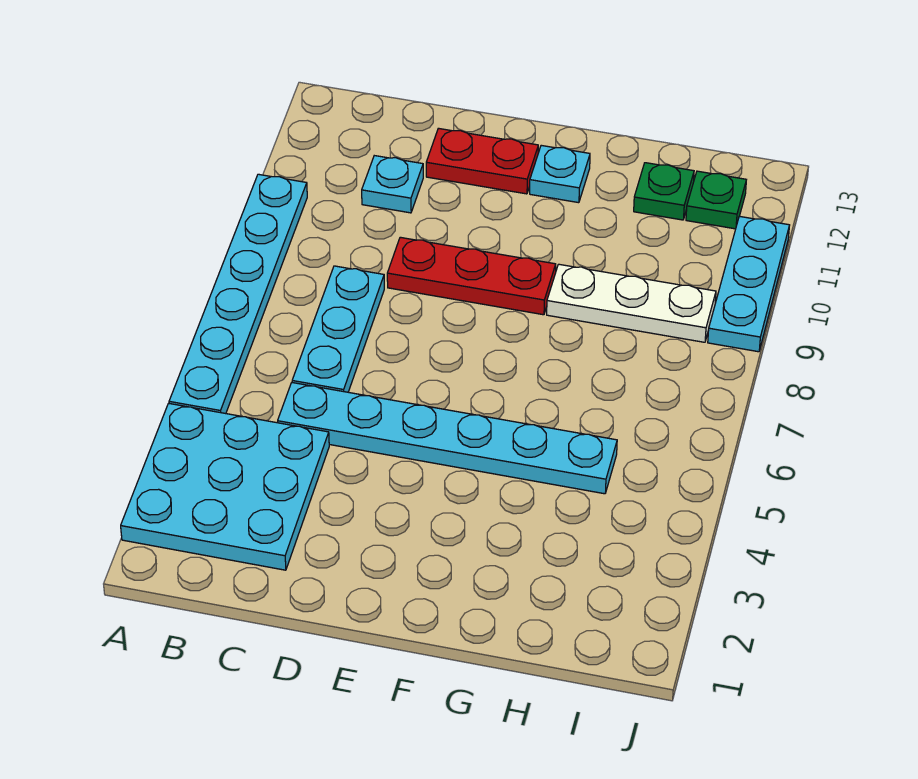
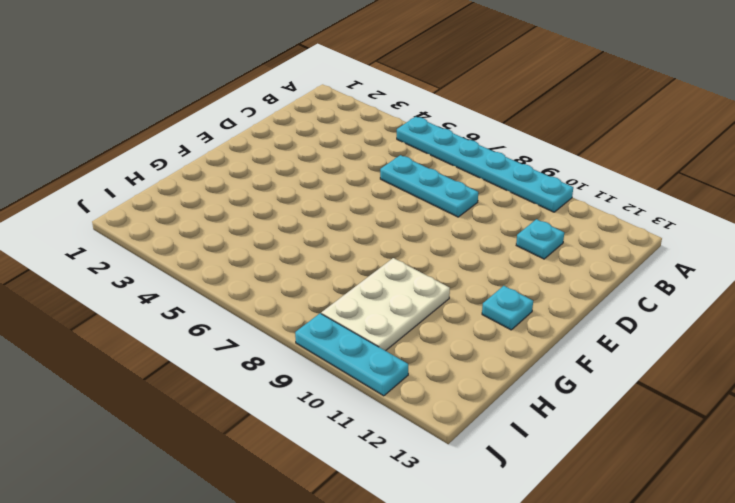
white plate G9:I10 level 1 -> white plate G9:I9 level 1
none -> cyan plate A2:C4 level 1
none -> cyan plate C5:H5 level 1
none -> red plate D9:F9 level 1

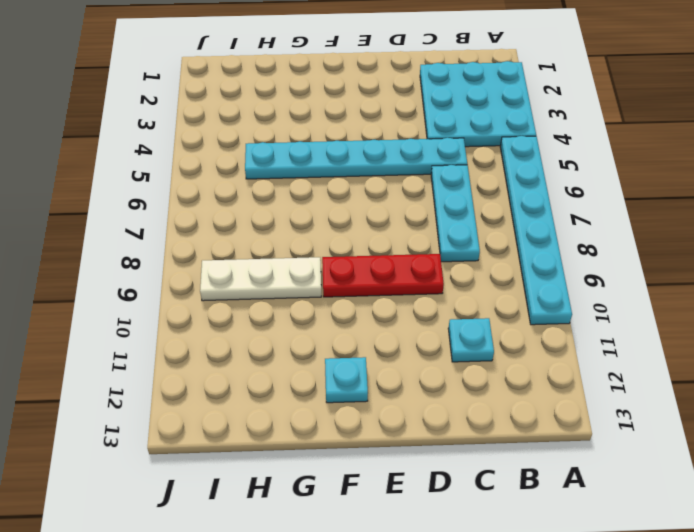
none -> red plate D12:E12 level 1
none -> green plate H12 level 1
none -> green plate I12 level 1

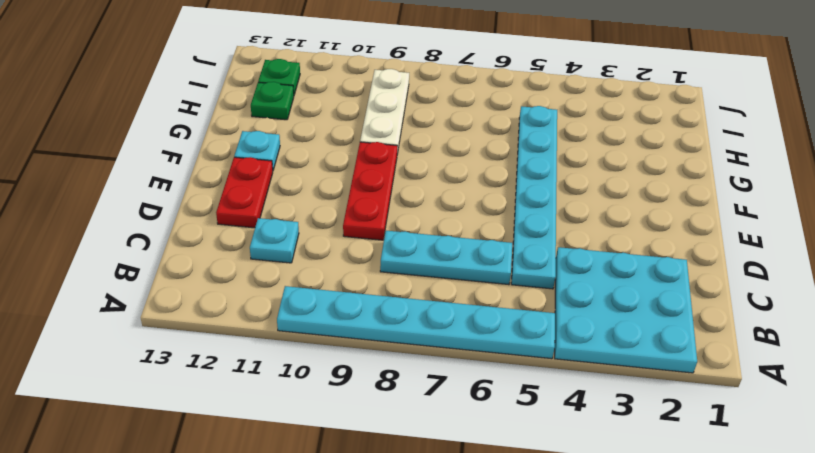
none -> cyan plate J9:J11 level 1

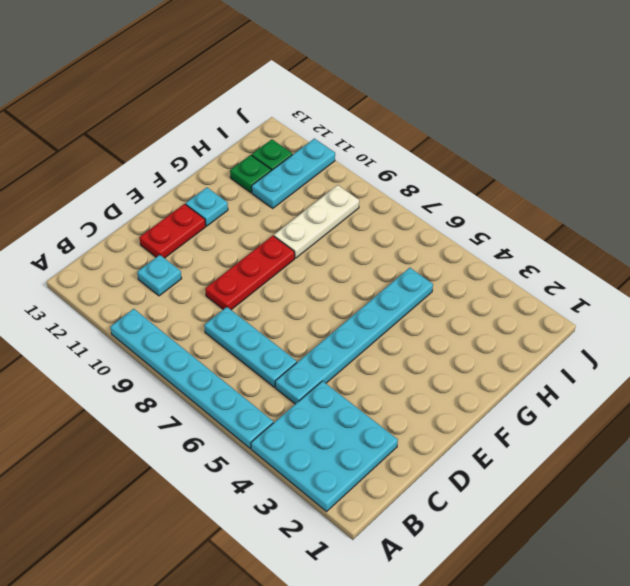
cyan plate H11:J11 level 1 -> cyan plate J9:J11 level 1

